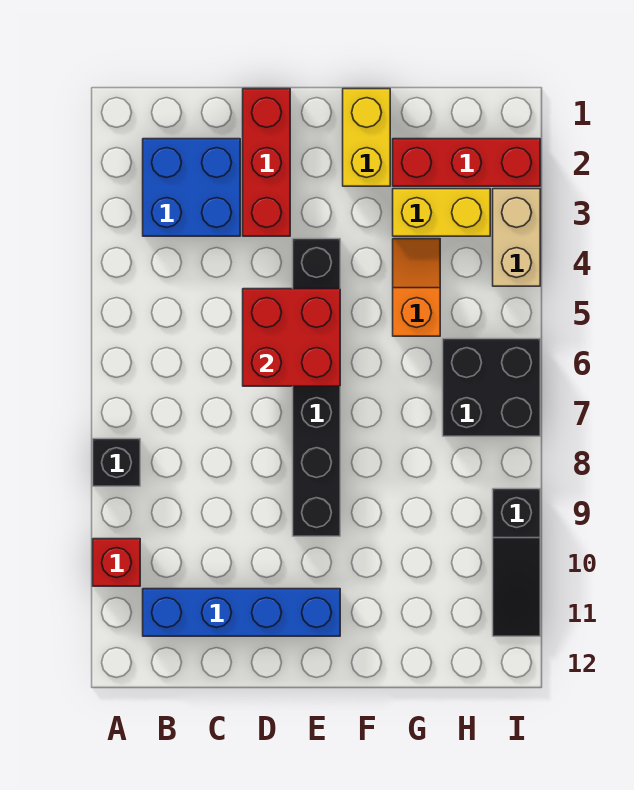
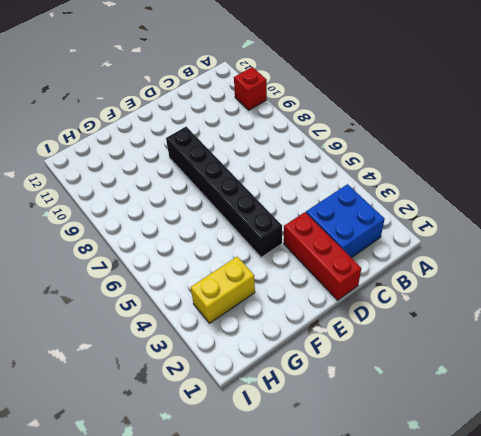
none -> black brick A8 level 1
none -> blue brick B11:E11 level 1
none -> yellow brick F1:F2 level 1

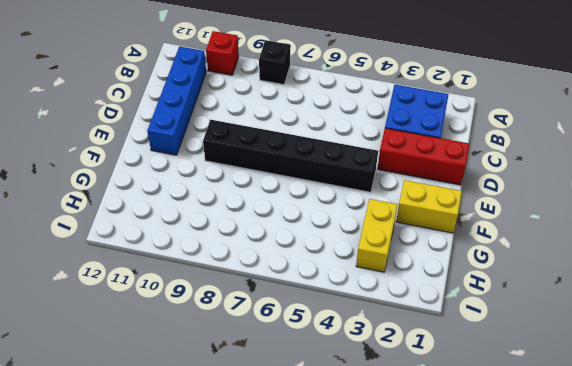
none -> red brick G2:I2 level 1
none -> orange slope G4:G5 level 1 top 5
none -> black brick H6:I7 level 1

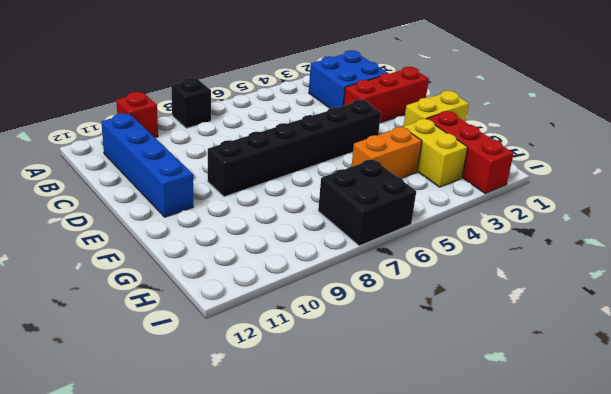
orange brick G4:G5 level 1 -> orange slope G4:G5 level 1 top 5
none -> tan brick I3:I4 level 1
none -> black slope I9:I11 level 1 top 9
none -> red brick D5:E6 level 2

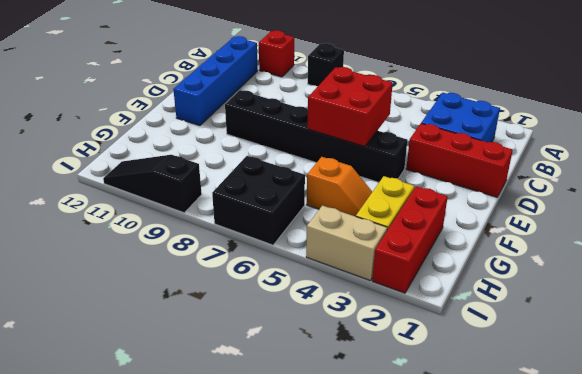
none -> yellow brick F1:F2 level 1

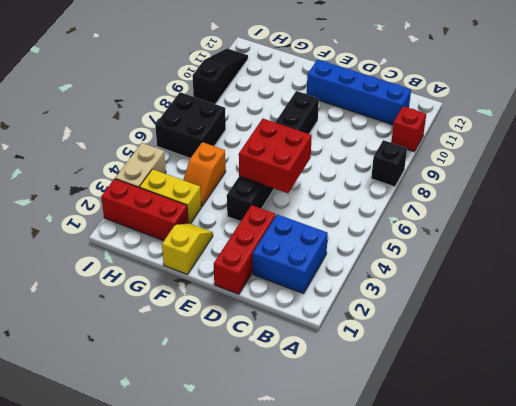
yellow slope F1:F2 level 1 top 1 -> yellow brick F1:F2 level 1

